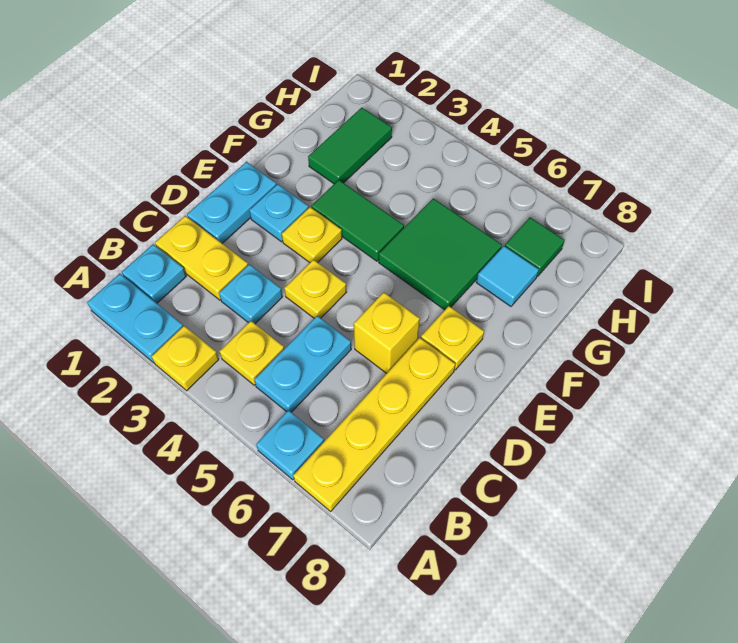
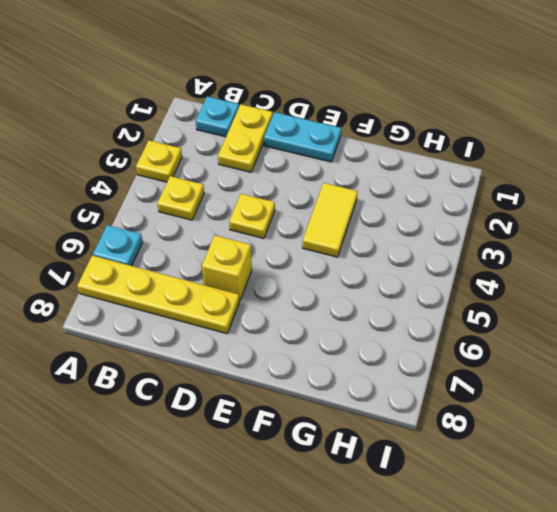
yellow tile F3:F4 level 1 -> green tile F3:F4 level 1
none -> cyan plate A1:A2 level 1
none -> cyan plate B5:C5 level 1
none -> cyan plate C3 level 1

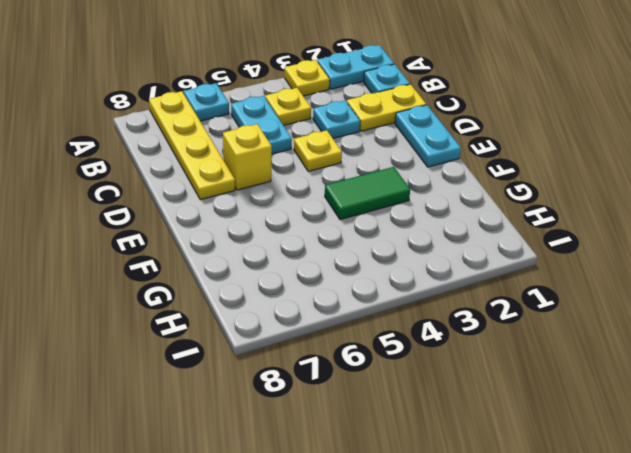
none -> cyan plate E2 level 1
none -> yellow plate E3 level 1
none -> yellow plate E7 level 1

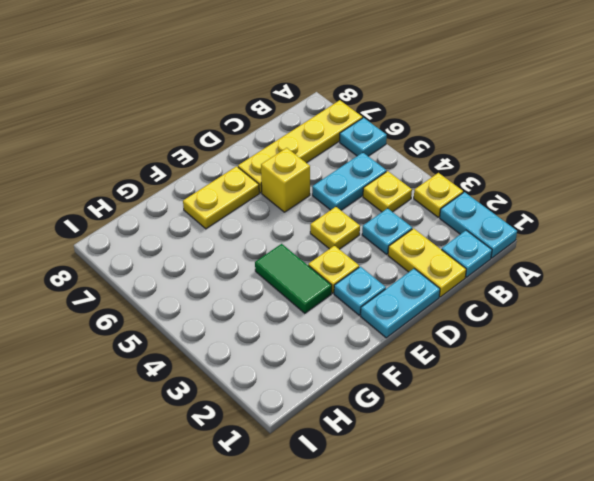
yellow plate E7:F7 level 1 -> yellow plate E7 level 1
none -> green tile F5:G6 level 1
none -> green tile G2:H2 level 1
none -> cyan tile G7 level 1

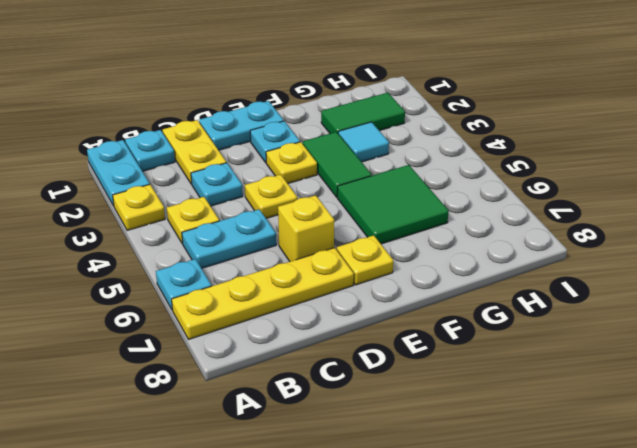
cyan tile G3 level 1 -> cyan tile G7 level 1
none -> green tile H7 level 1

